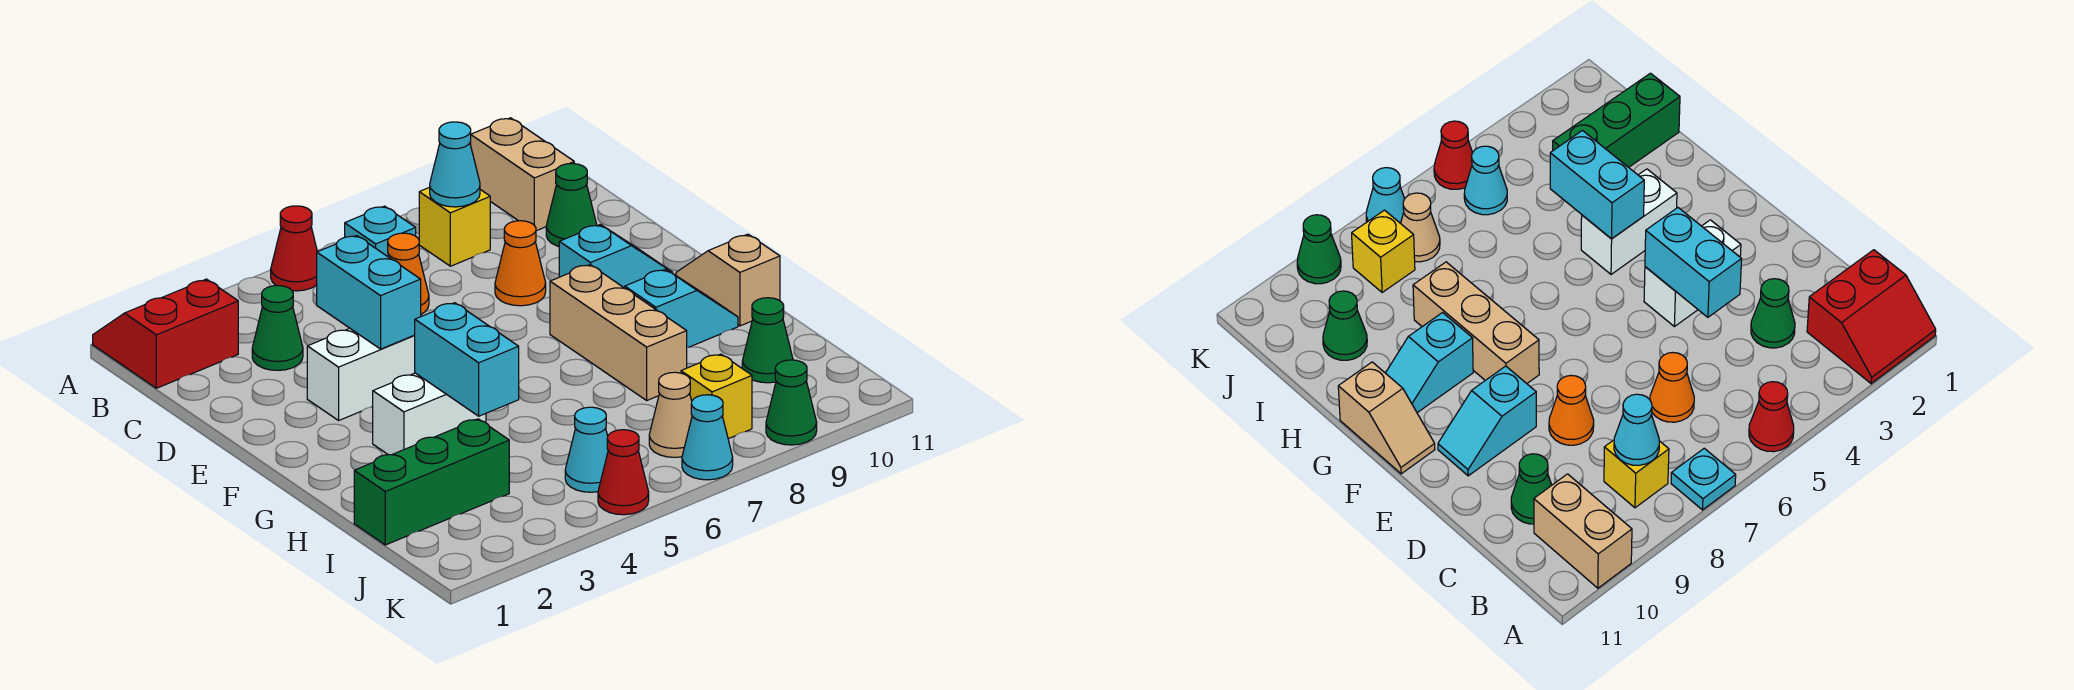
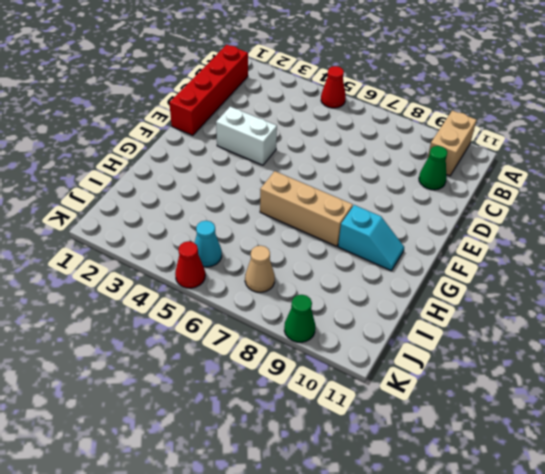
red brick B1:E1 level 1 -> red slope A1:B2 level 1 top B
tan brick G6:G8 level 1 -> tan brick F8:H8 level 1
none -> cyan plate A7 level 1
none -> yellow brick B8 level 1
none -> green cone C3 level 1

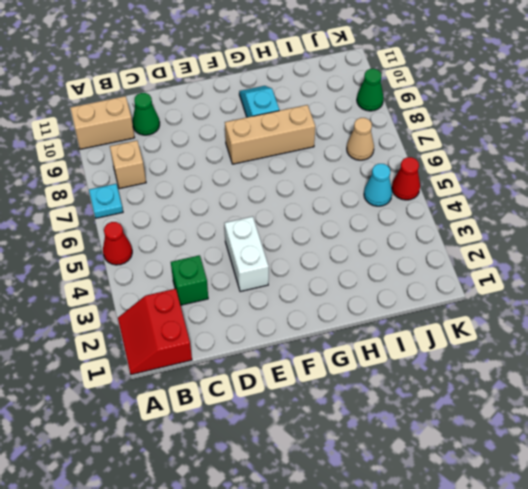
tan brick B8 level 1 -> yellow brick B8 level 1
green brick C3 level 1 -> green cone C3 level 1
none -> orange cone C6 level 1
none -> orange cone D8 level 1
none -> cyan slope E9:E10 level 1 top 9

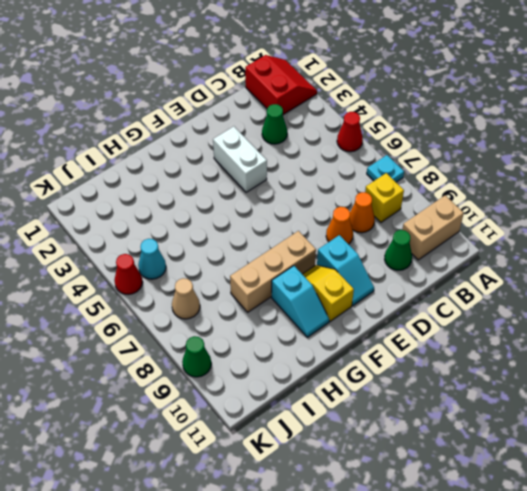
orange cone C8 level 1 -> orange cone C6 level 1
yellow slope F9:F10 level 1 top 10 -> none
none -> tan slope F11:G11 level 1 top G
none -> white brick G3:G4 level 1
none -> green brick I1:I3 level 1

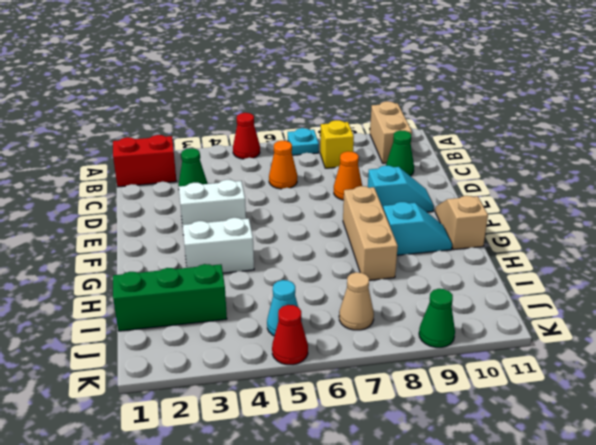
none -> green cone I10 level 1
none -> yellow brick J8 level 1
none -> cyan cone K7 level 1

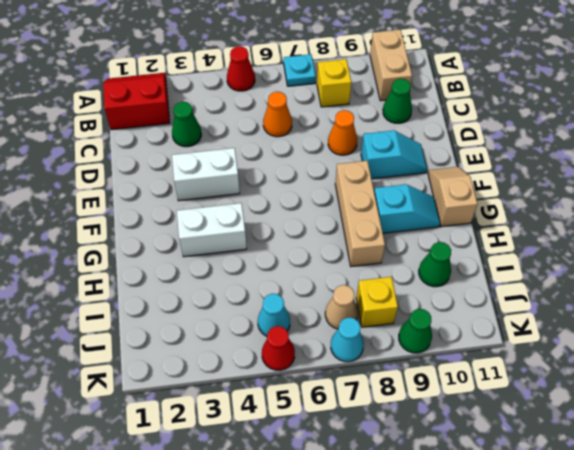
none -> green brick I1:I3 level 1
none -> cyan cone B8 level 2
none -> cyan brick D4:E4 level 2

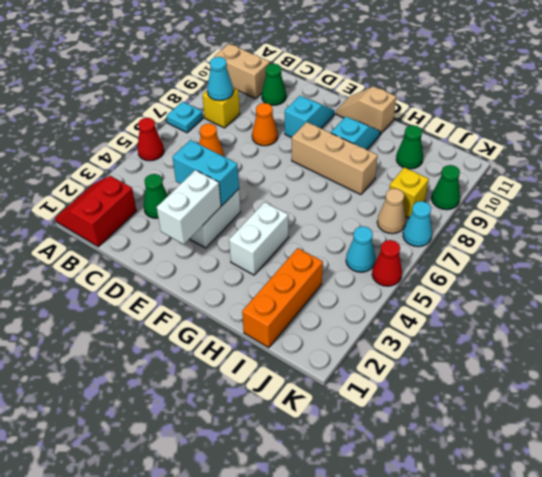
white brick E2:E3 level 2 -> none
orange brick I1:I3 level 1 -> green brick I1:I3 level 1
none -> cyan brick G4:H4 level 2

